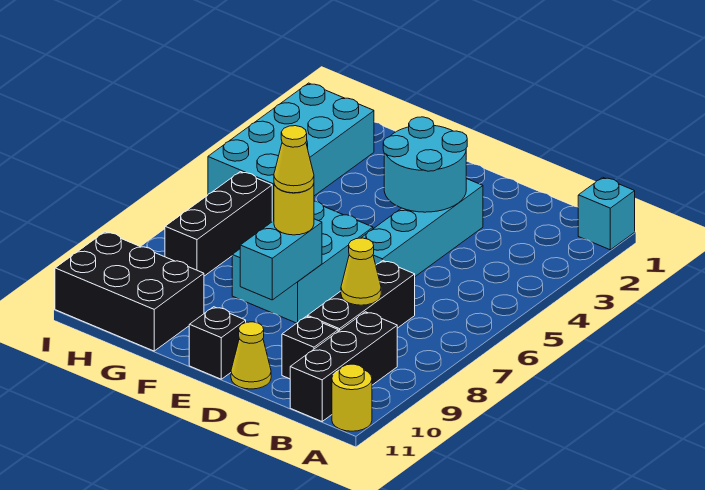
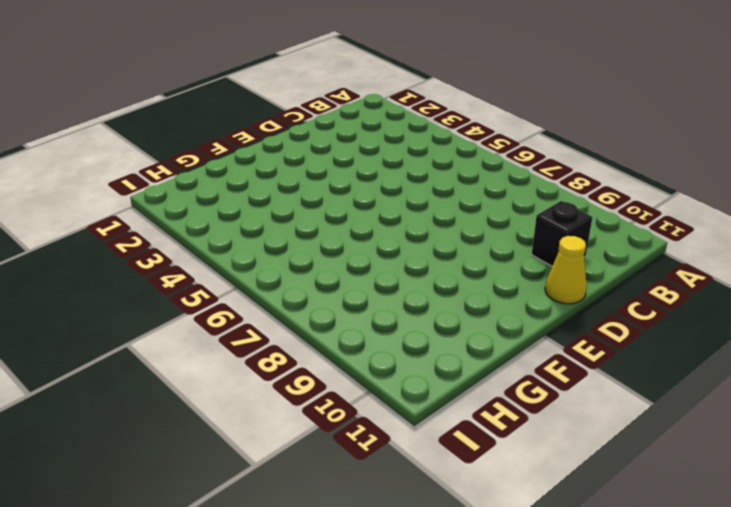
none -> cyan brick A1 level 1
none -> yellow round brick A11 level 1
none -> black brick B9:B11 level 1

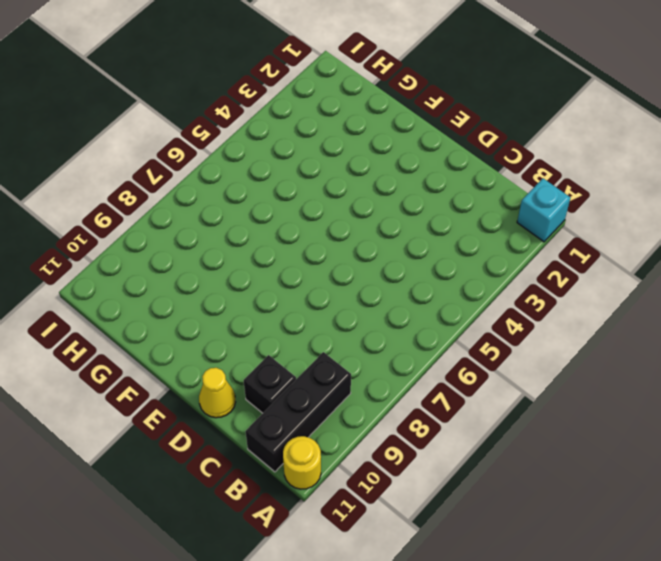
none -> black brick C7:C9 level 1
none -> cyan brick D3:D6 level 1
none -> cyan brick E6:F8 level 1

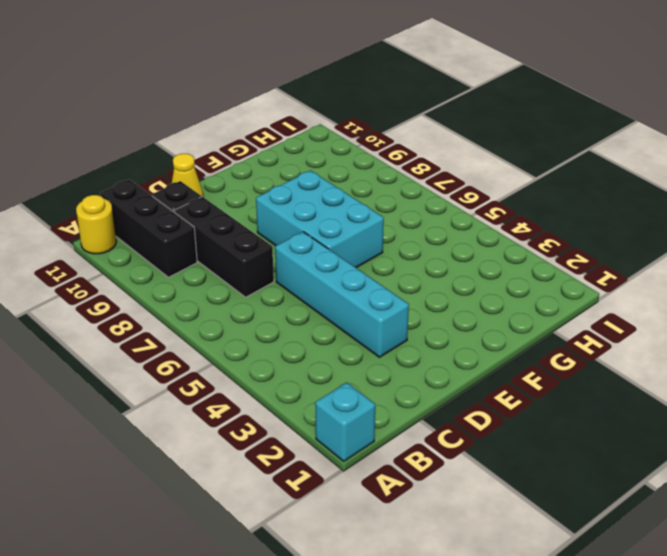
none -> black brick E11 level 1
none -> black brick G10:I11 level 1
none -> cyan brick H2:I5 level 1

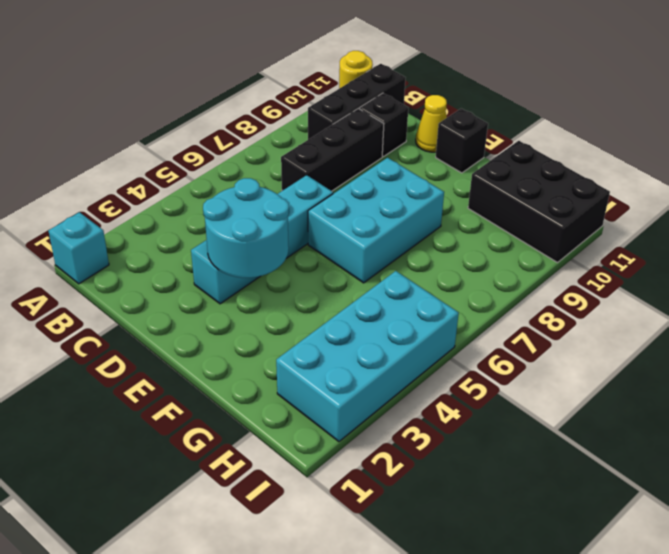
none -> black brick H6:H8 level 1
none -> yellow cone C8 level 2
none -> cyan brick E8:E9 level 2

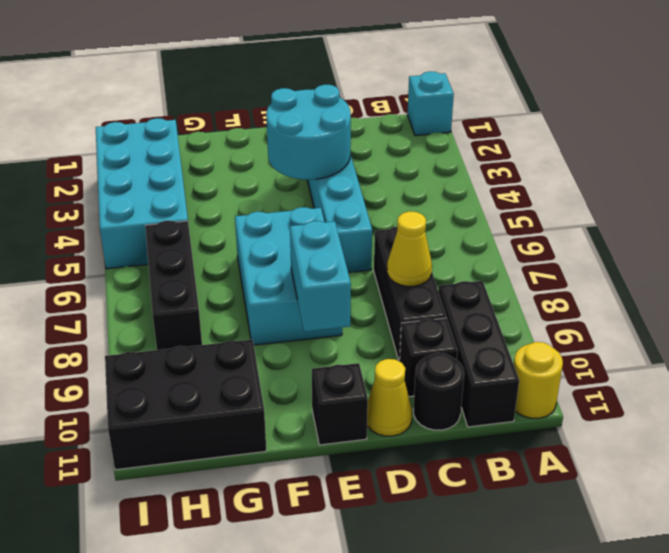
black round brick C11 level 1 -> none
none -> yellow round brick E8 level 3
none -> yellow cone E8 level 4

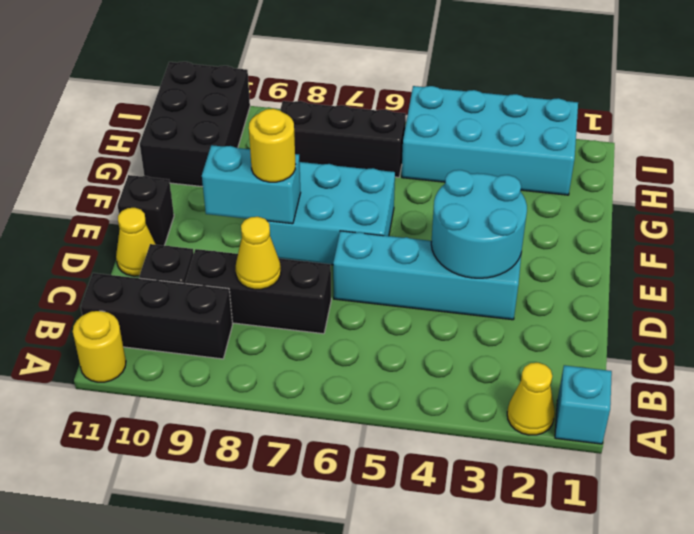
yellow cone A2 level 1 -> yellow cone E8 level 4

